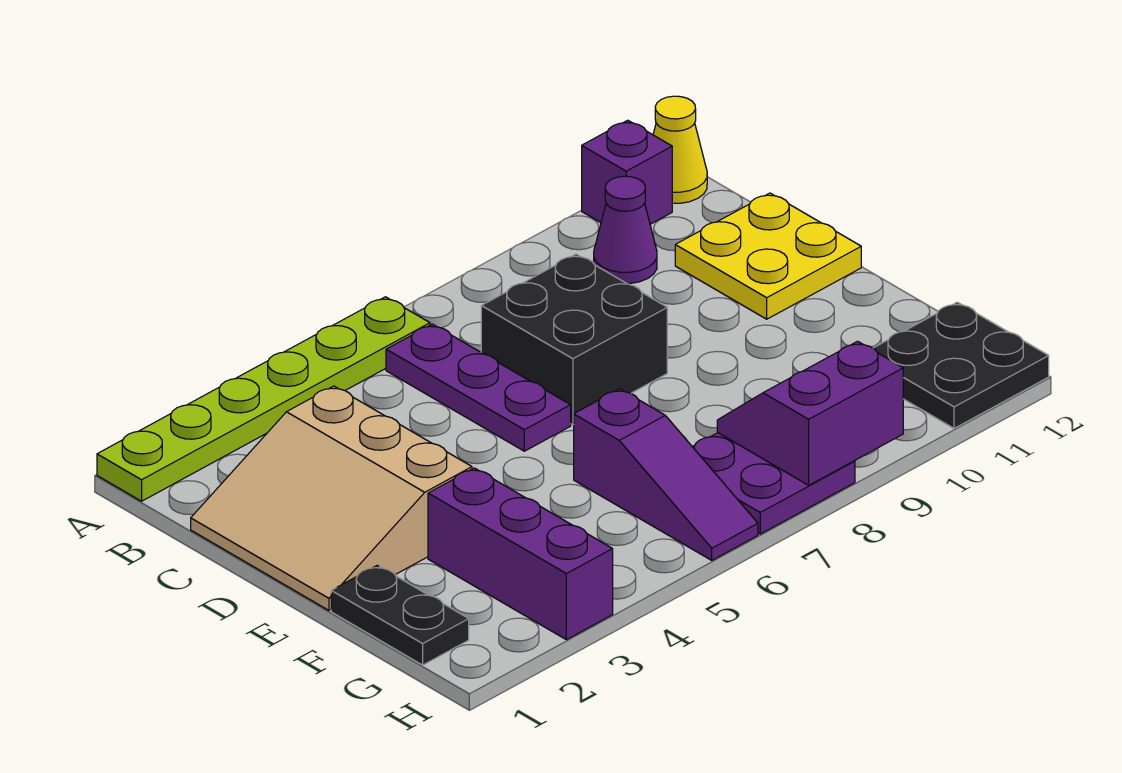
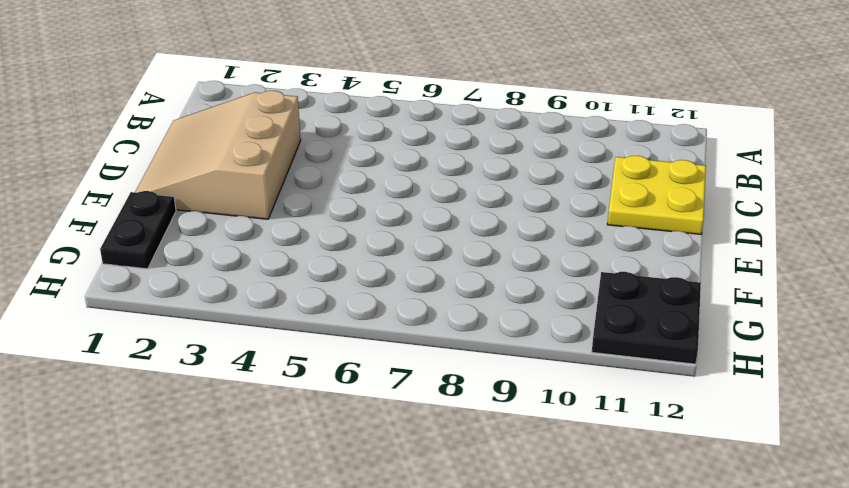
none -> lime plate A1:A6 level 1
none -> purple brick A11 level 1
none -> yellow cone A12 level 1

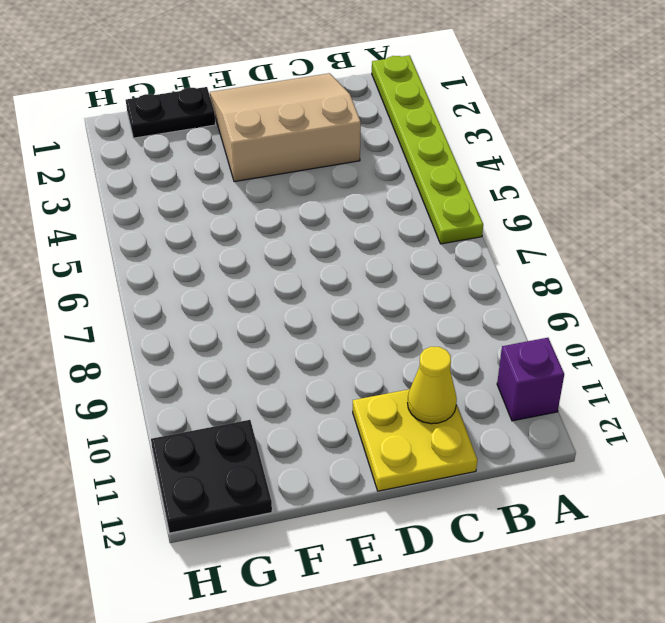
yellow cone C11 level 2 -> yellow cone A12 level 1
none -> purple plate B6:D6 level 1
none -> purple cone B10 level 1
none -> black brick C7:D8 level 1

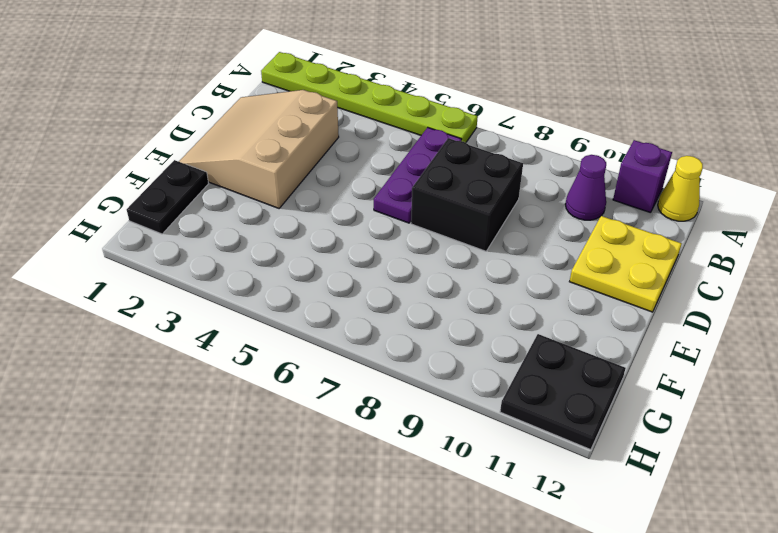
none -> purple brick F3:H3 level 1
none -> purple slope F6:H6 level 1 top F
none -> purple plate G7:H8 level 1

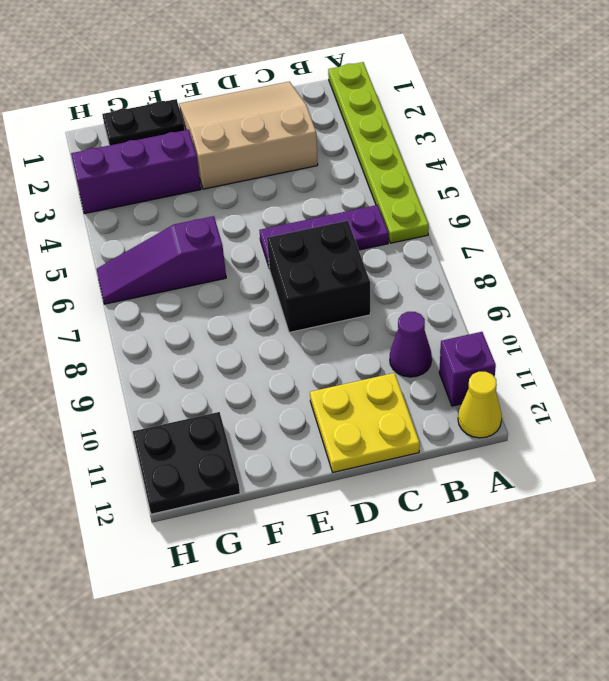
none -> purple plate G7:H8 level 1
none -> purple slope G8:H9 level 2 top H

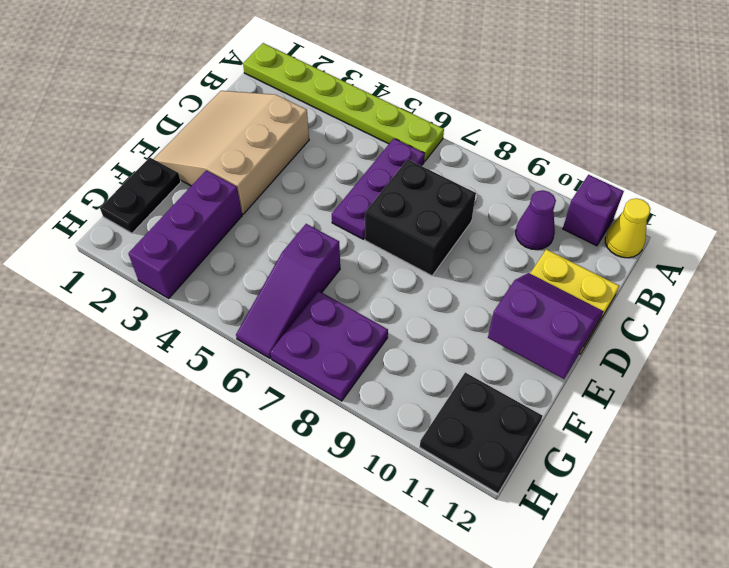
purple slope D11:E12 level 2 top E -> purple slope G8:H9 level 2 top H

